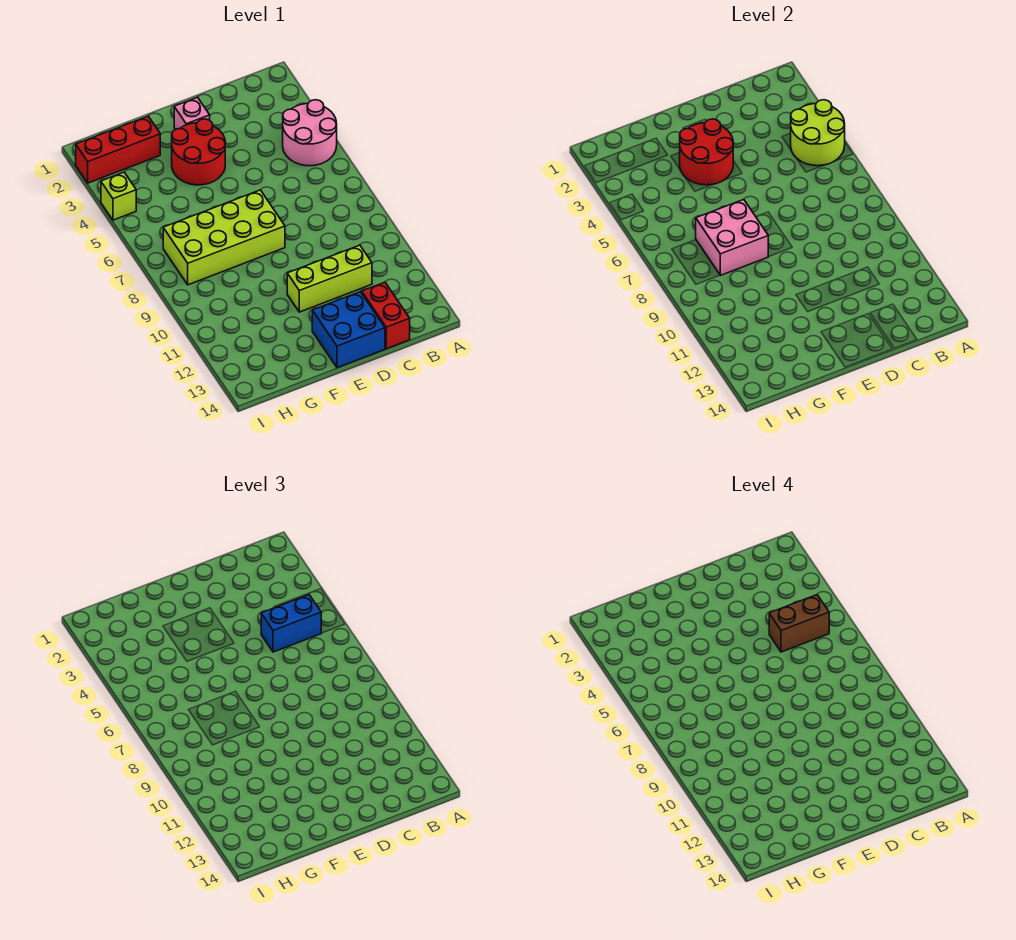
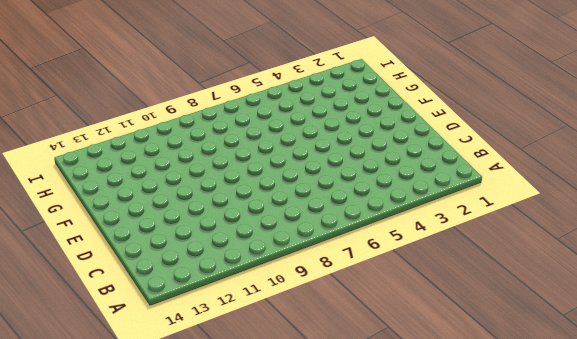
none -> pink round brick A4:B5 level 1
none -> lime brick C11:E11 level 1
none -> red brick C13:C14 level 1

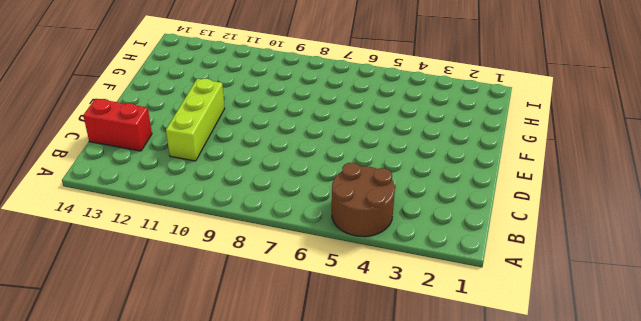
brown round brick A4:B5 level 1 -> pink round brick A4:B5 level 1
none -> blue brick D13:E14 level 1
none -> pink brick E2 level 1
none -> red round brick E3:F4 level 1

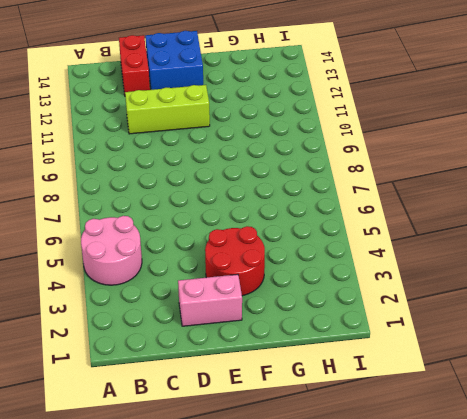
pink brick D2:E2 level 1 -> pink brick E2 level 1
none -> lime brick E7:H8 level 1
none -> red brick G2:I2 level 1
none -> lime brick I4 level 1

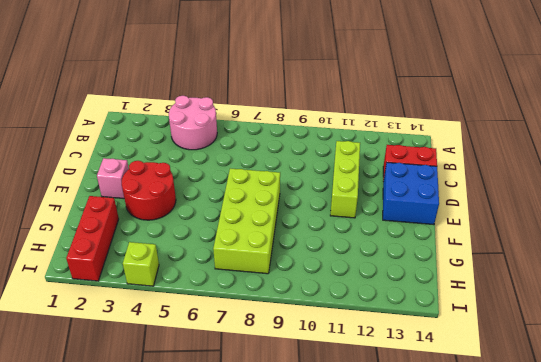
none -> lime round brick A4:B5 level 2
none -> red round brick E3:F4 level 2
none -> pink brick F7:G8 level 2

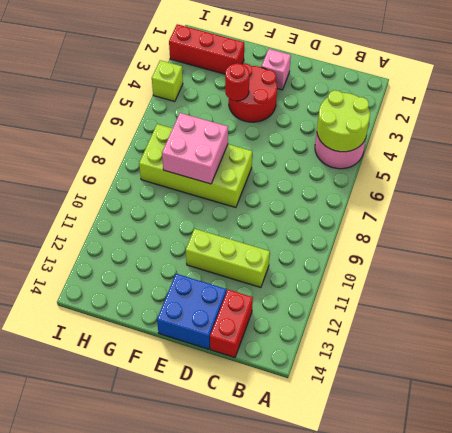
red round brick F4 level 2 -> red round brick E3:F4 level 2
none -> blue brick B5:C5 level 3
none -> brown brick B5:C5 level 4

